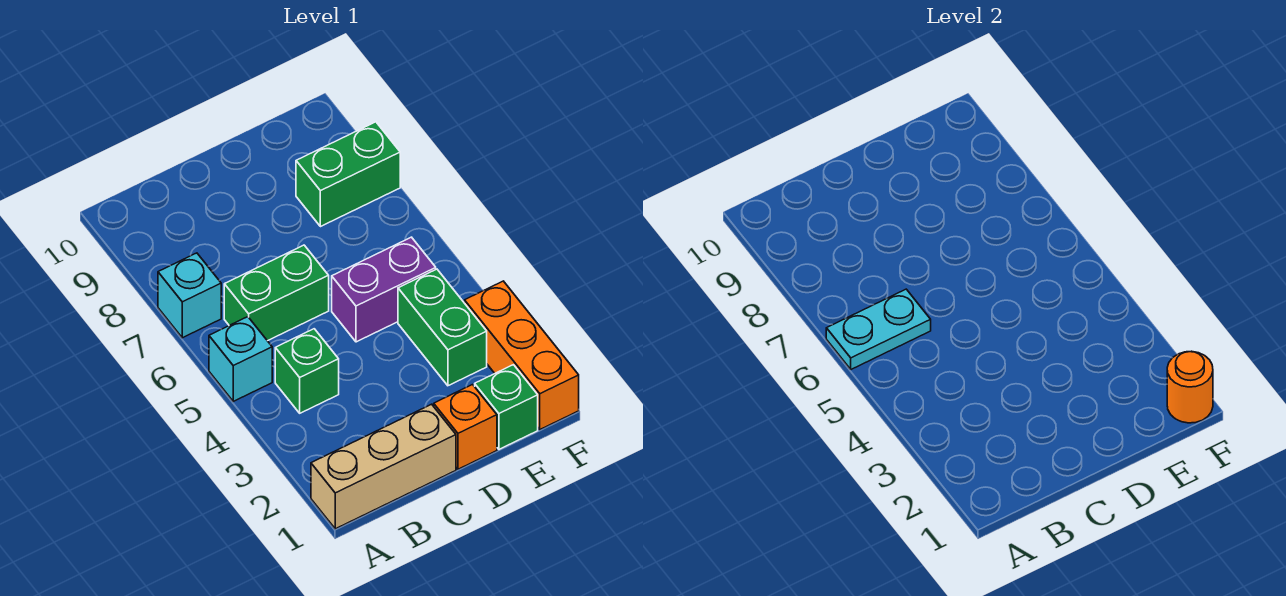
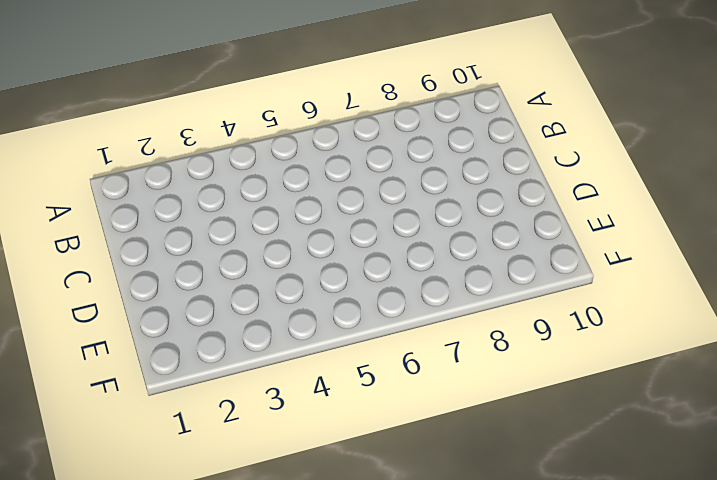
none -> tan brick A1:C1 level 1
none -> cyan brick A5 level 1
none -> cyan brick A7 level 1

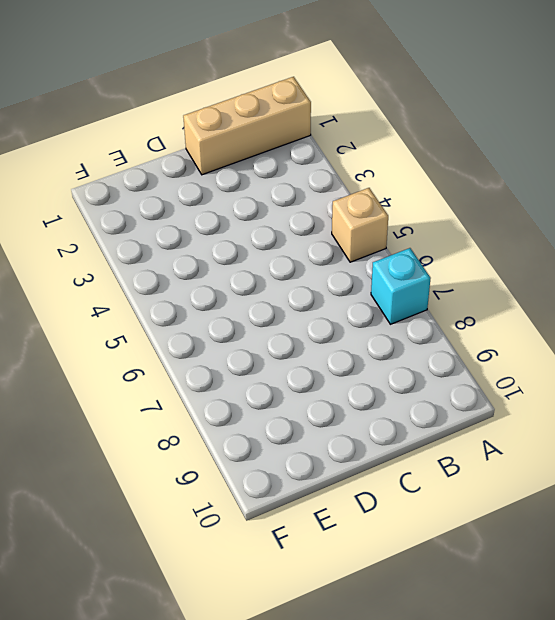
tan brick A5 level 1 -> cyan brick A5 level 1
none -> green brick B4 level 1
none -> green brick B6:C6 level 1
none -> orange brick D1 level 1

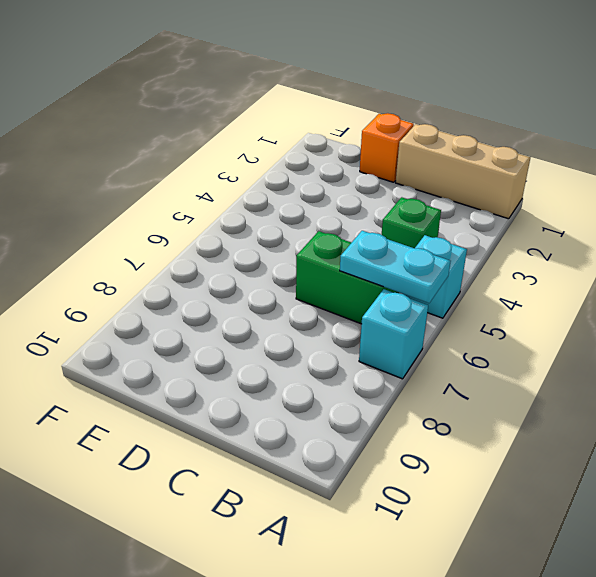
none -> purple brick D5:E5 level 1
none -> green brick E1 level 1
none -> green brick E3:E4 level 1

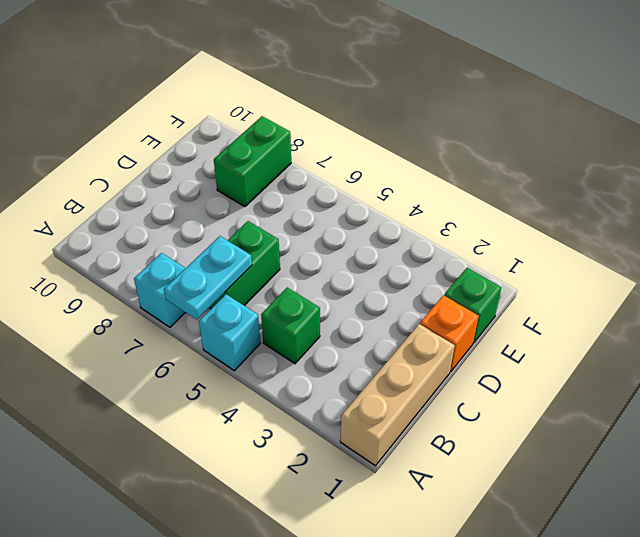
none -> purple brick D5:E5 level 1
none -> green brick E3:E4 level 1
none -> orange brick F1:F3 level 1

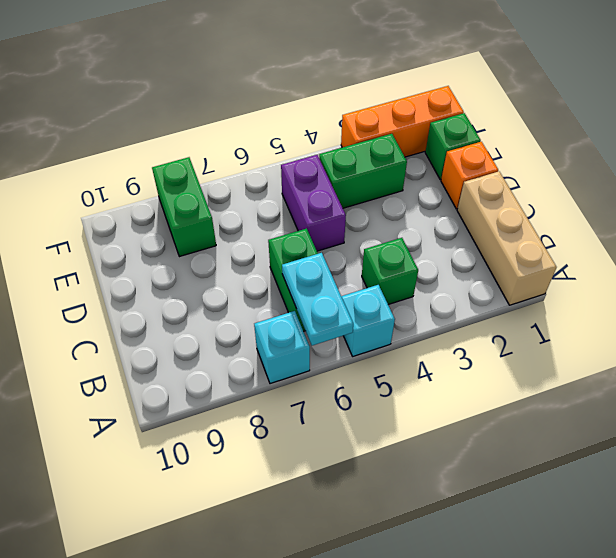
none -> orange round brick F1 level 2

